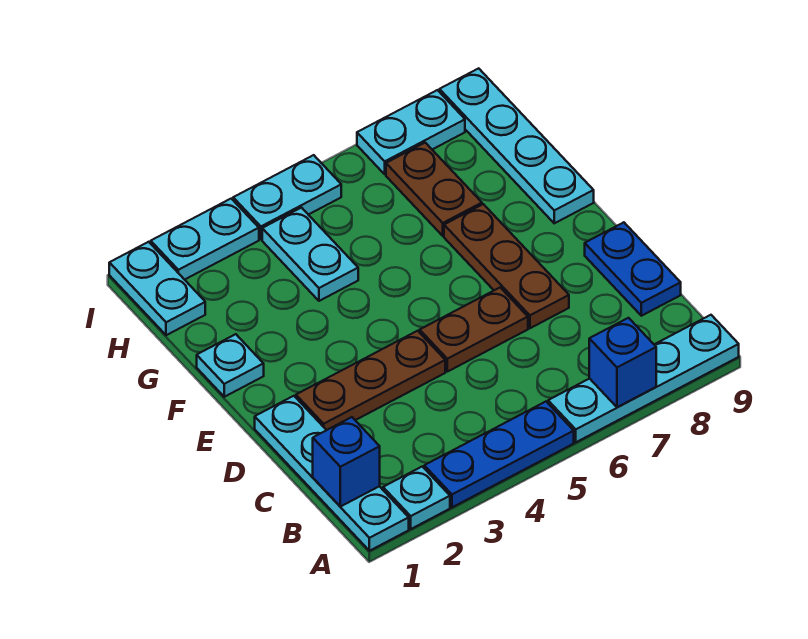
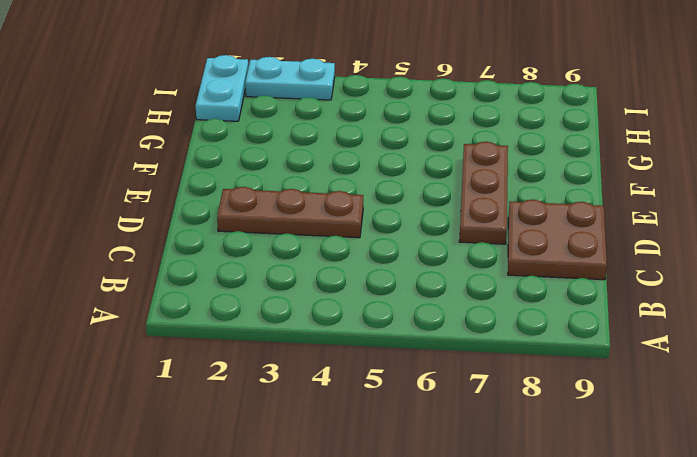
brown plate C8:D9 level 1 -> blue plate C9:D9 level 1
none -> cyan plate A1:D1 level 1
none -> cyan plate A2 level 1
none -> blue plate A3:A5 level 1

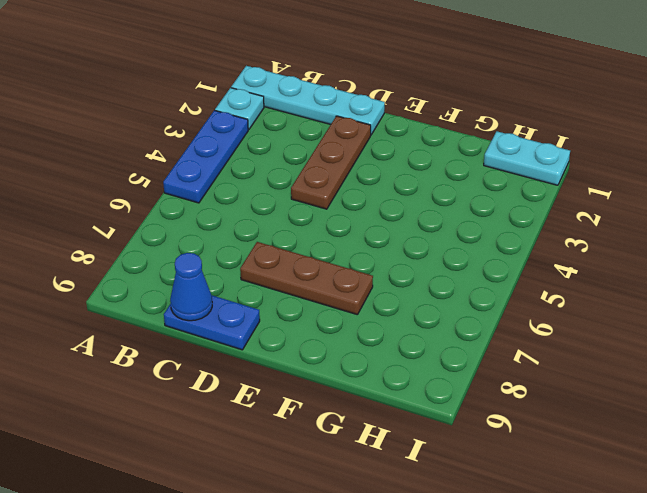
blue cone C9 level 2 -> none
none -> cyan plate A6:A9 level 1
none -> brown plate D5:D6 level 1
none -> cyan plate F1 level 1

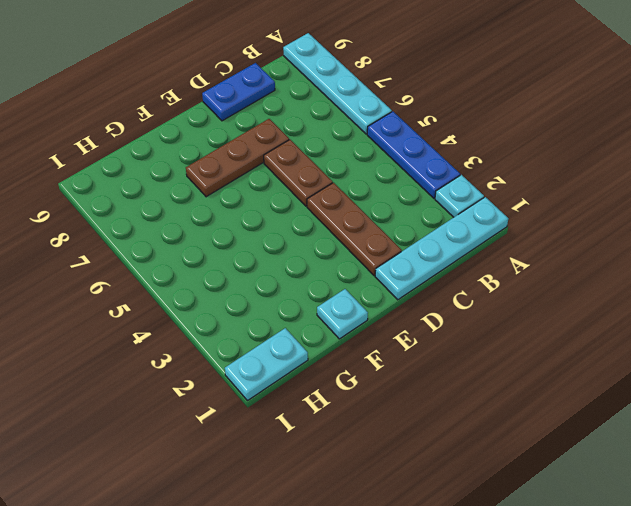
none -> cyan plate F9:I9 level 1
none -> cyan plate G4:H4 level 1
none -> brown plate G7:H7 level 1

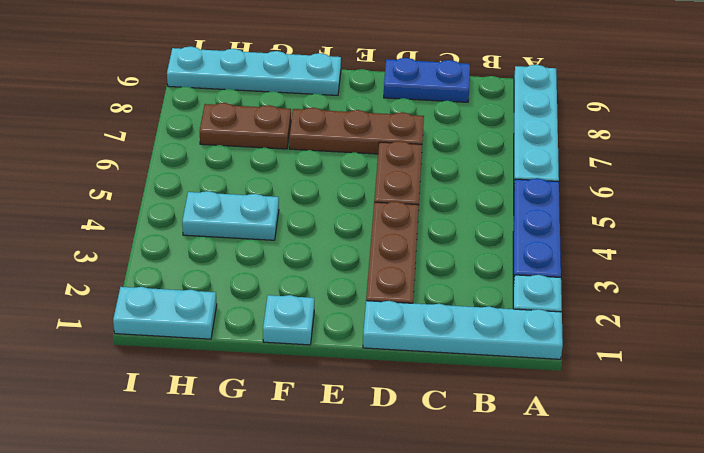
none -> cyan plate I2:I3 level 1
none -> cyan plate I4:I5 level 1
none -> cyan plate I7:I8 level 1

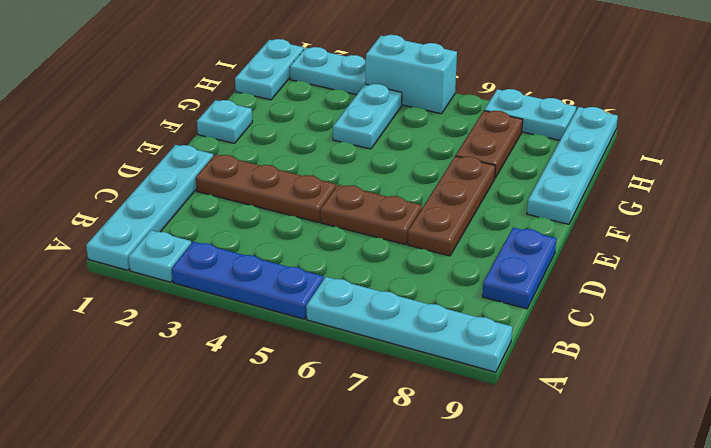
cyan brick I4:I5 level 1 -> cyan plate I4:I5 level 1
none -> blue brick A7 level 2
none -> blue brick B1 level 2

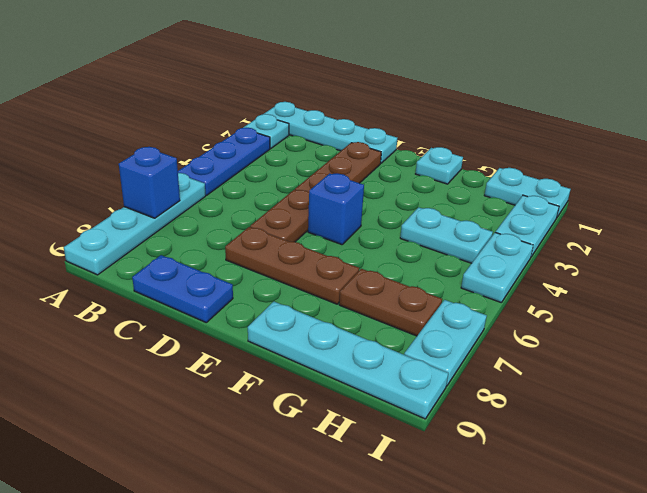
blue brick E5 level 1 -> blue brick B1 level 2

